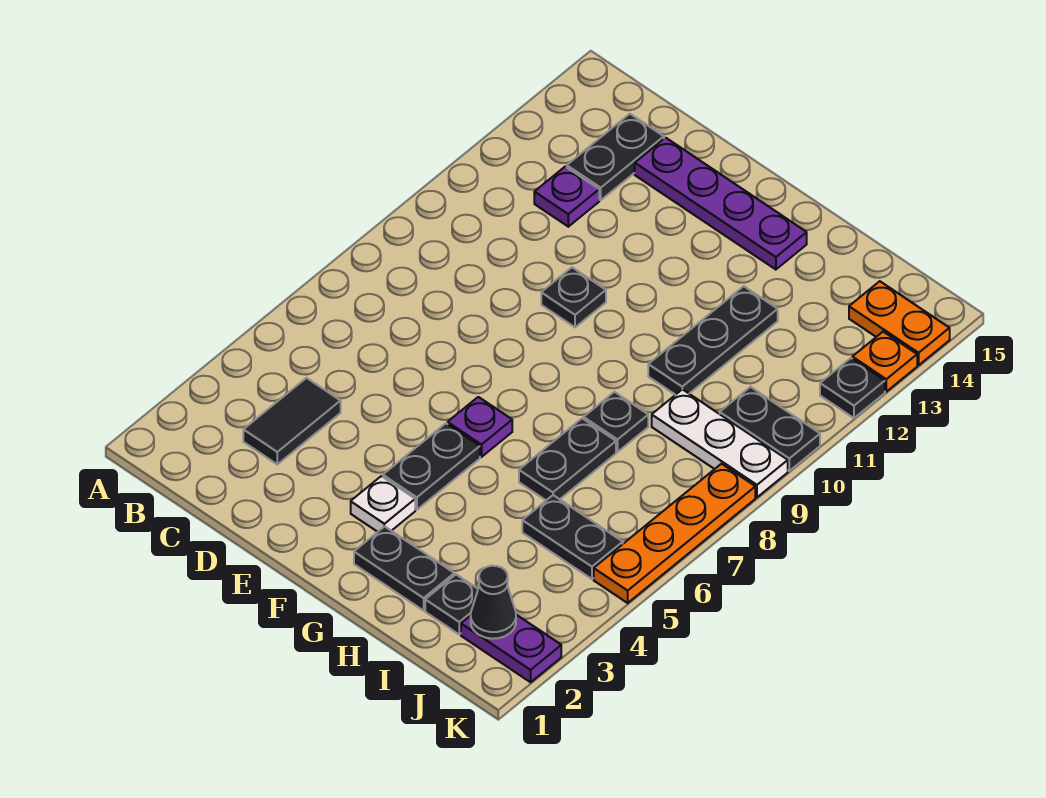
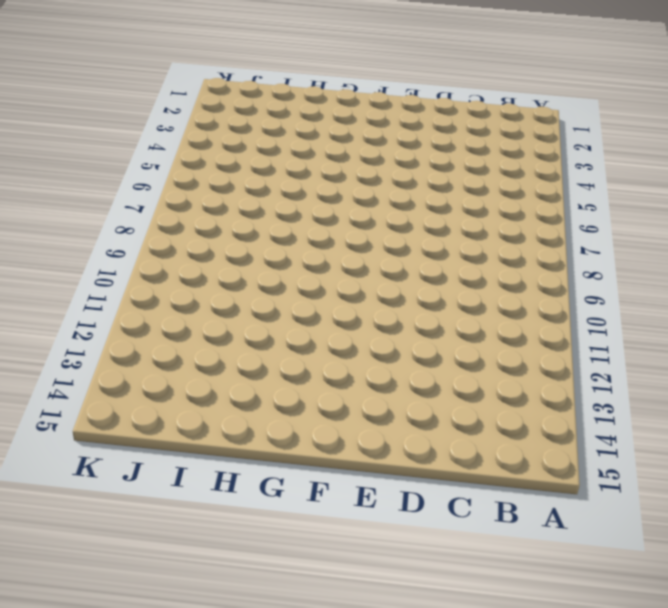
none -> black tile C3:C4 level 1
none -> purple plate C12 level 1
none -> black plate C13:C14 level 1

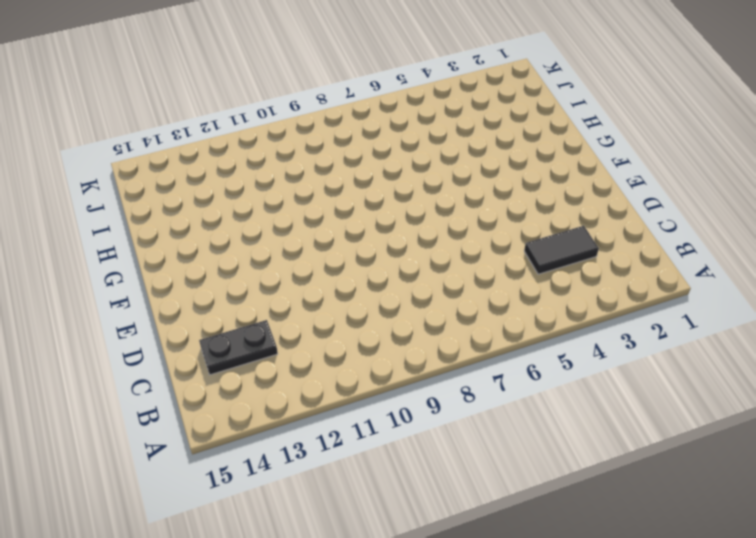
none -> purple plate C12 level 1
none -> purple plate D14:G14 level 1
none -> black plate E10 level 1

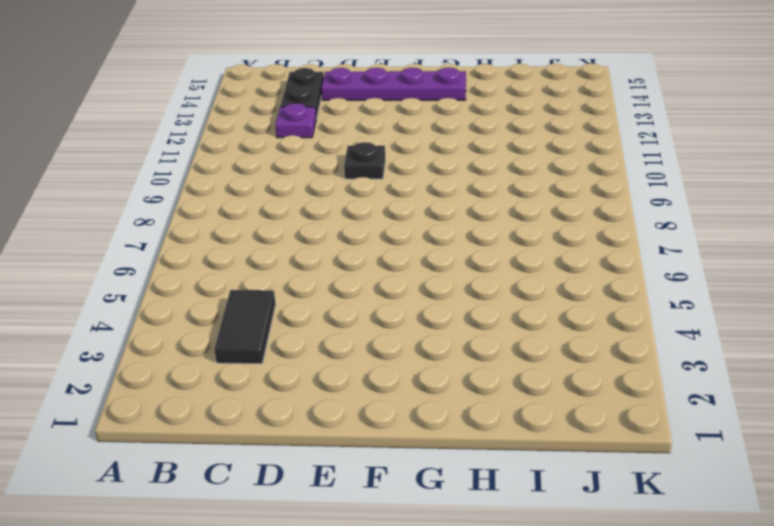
none -> white plate F3 level 1
none -> black plate F4:F5 level 1
none -> purple plate F6 level 1

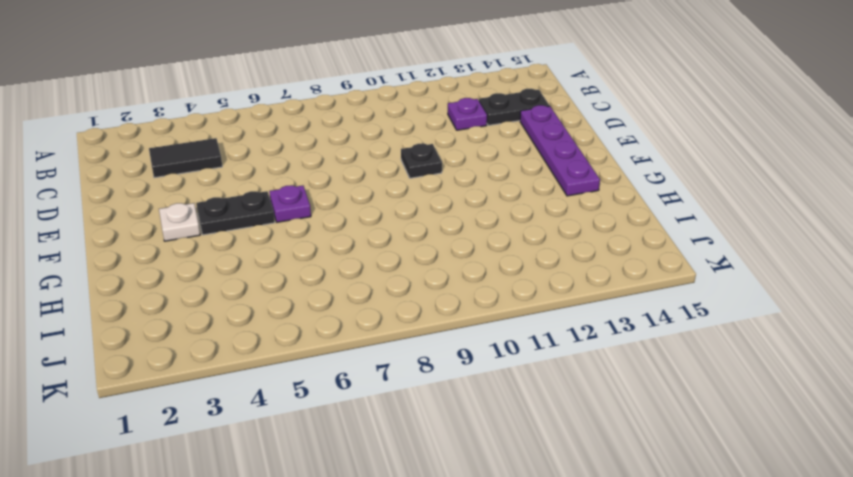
none -> black plate G2:H2 level 1
none -> black plate H6:H7 level 1
none -> black plate H8 level 1

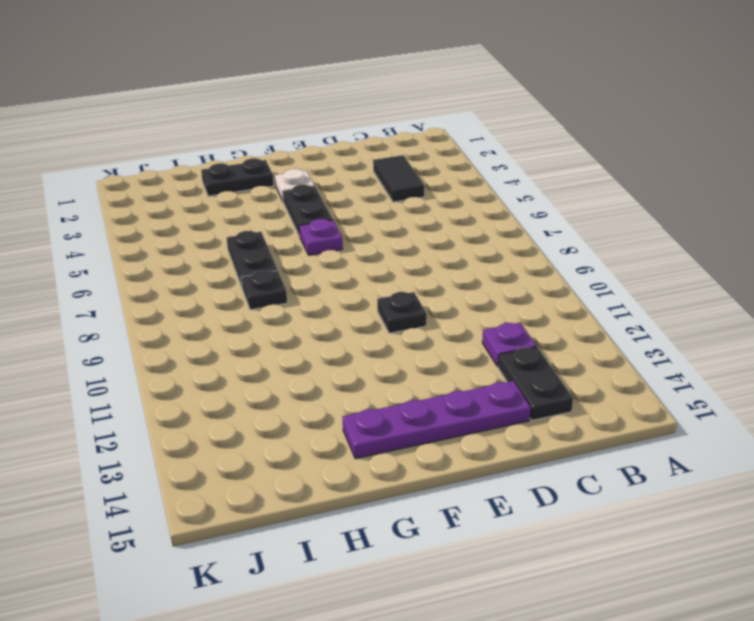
none -> black plate H10:H12 level 1
none -> black plate I2 level 1
none -> black plate I5:J5 level 1

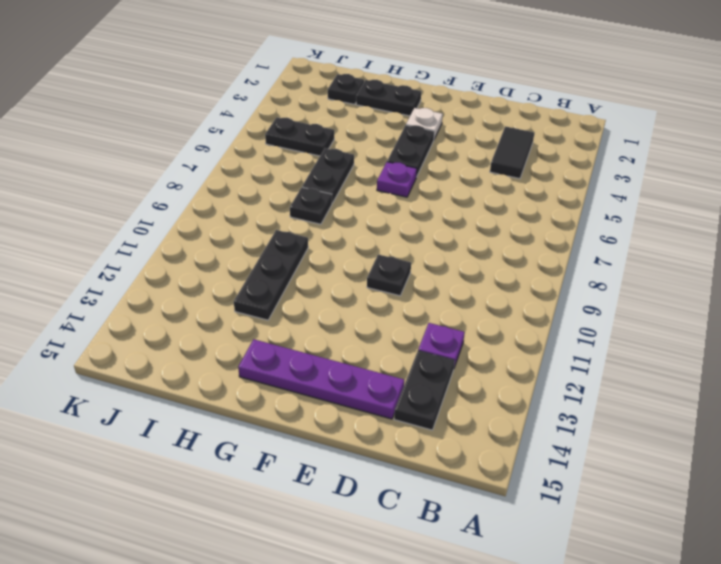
none -> white plate I9:K9 level 1
none -> purple plate J2:K2 level 1
none -> black plate J10:K10 level 1

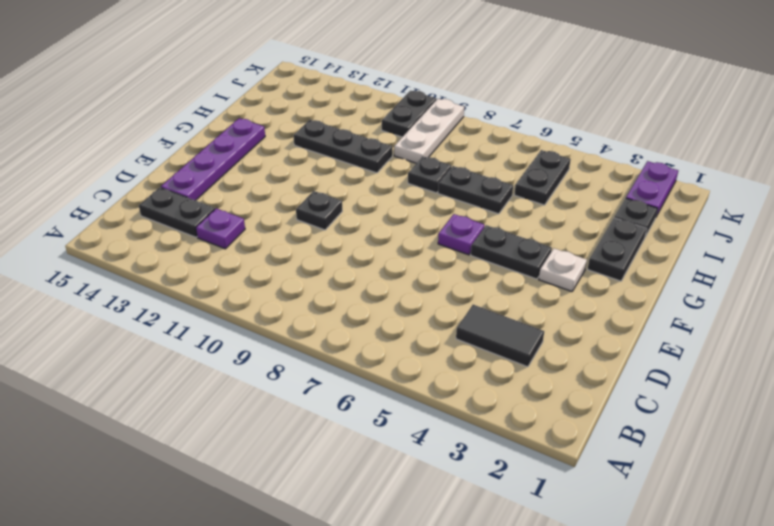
none -> orange plate J14:K14 level 1
none -> orange plate K5:K8 level 1
none -> black plate K12 level 1

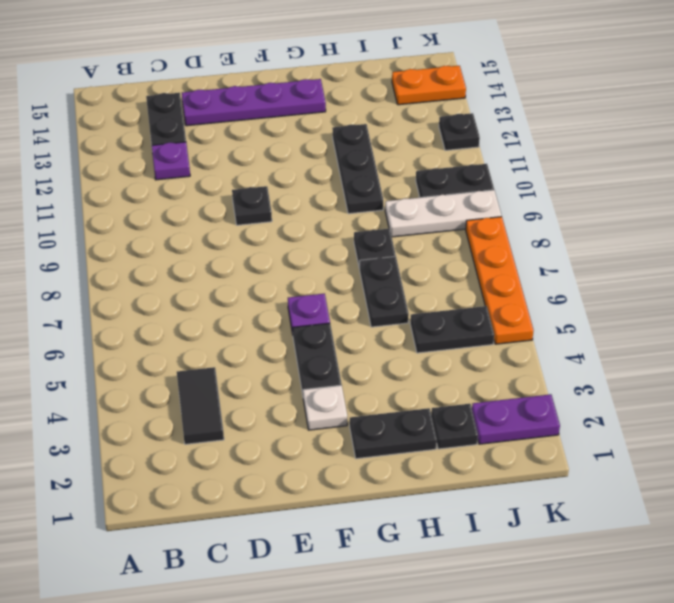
none -> orange plate K13 level 1
none -> black cone J2 level 2

